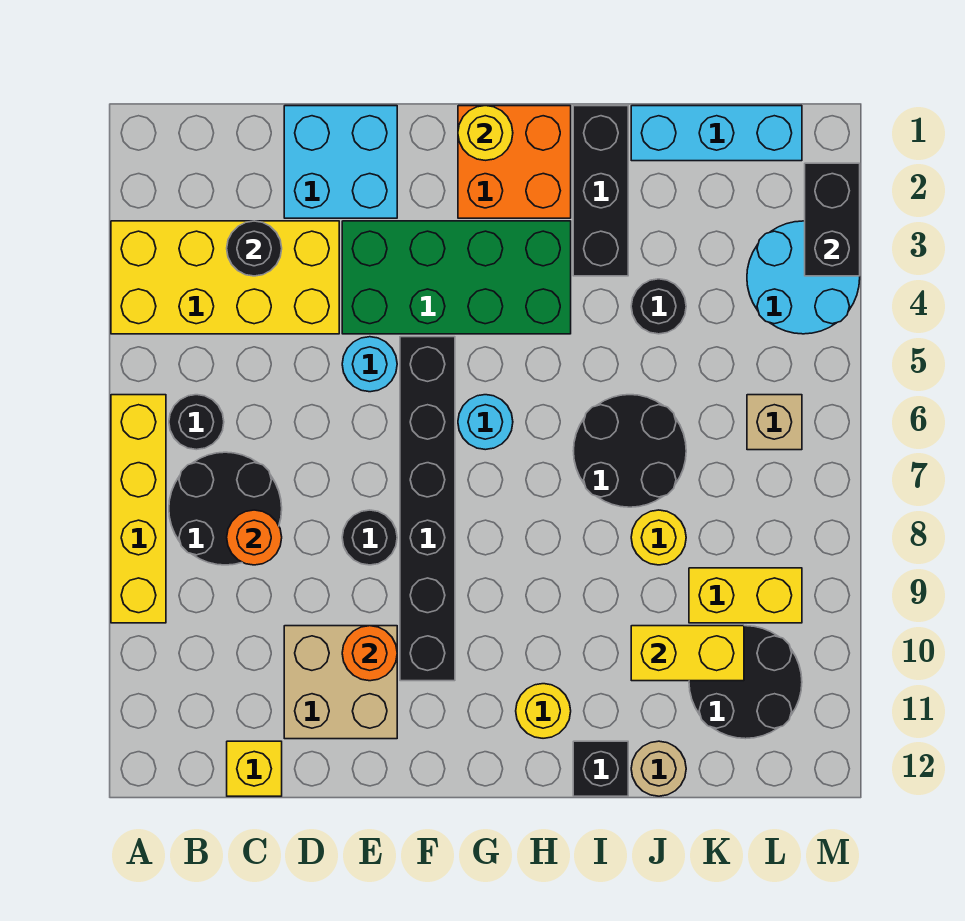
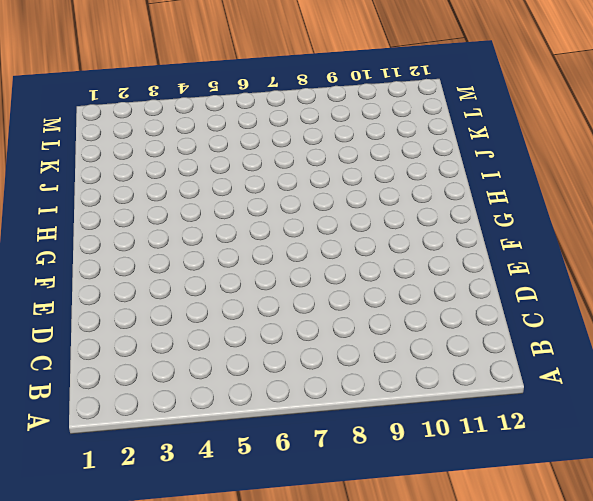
none -> yellow brick A3:D4 level 1
none -> yellow brick A6:A9 level 1
none -> black round brick B6 level 1
none -> black round brick B7:C8 level 1

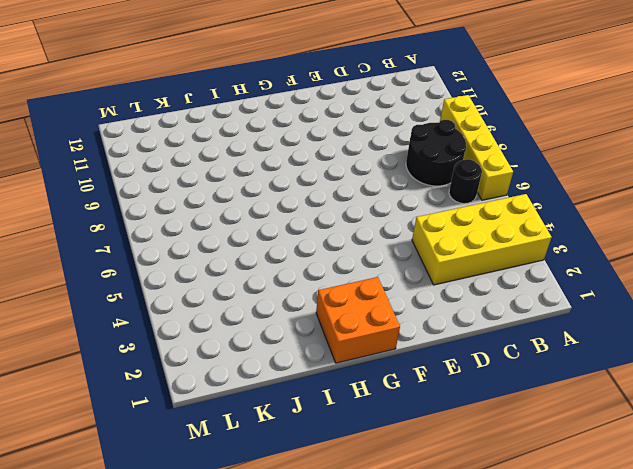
none -> yellow brick C12 level 1
none -> cyan brick D1:E2 level 1
none -> tan brick D10:E11 level 1
none -> green brick E3:H4 level 1

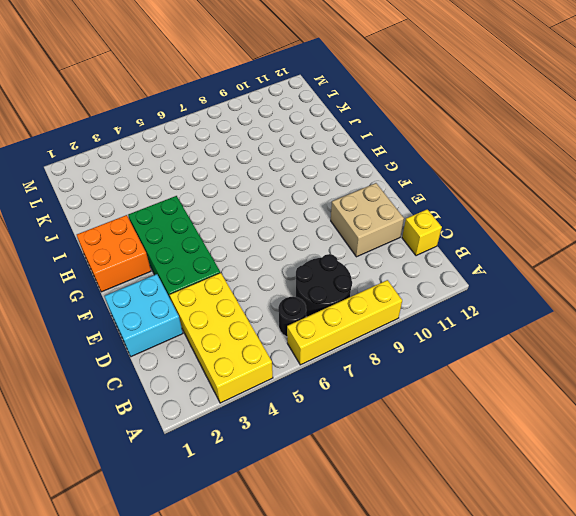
none -> cyan round brick E5 level 1
none -> black round brick E8 level 1
none -> black brick F5:F10 level 1
none -> cyan round brick G6 level 1

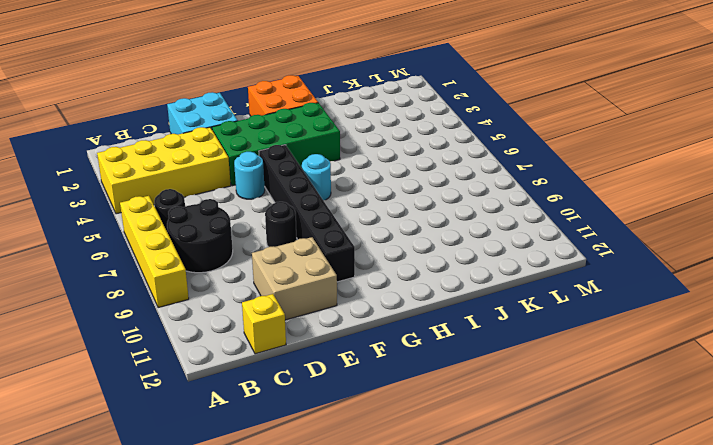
none -> yellow round brick H11 level 1
none -> black brick I1:I3 level 1
none -> black round brick I6:J7 level 1
none -> black brick I12 level 1

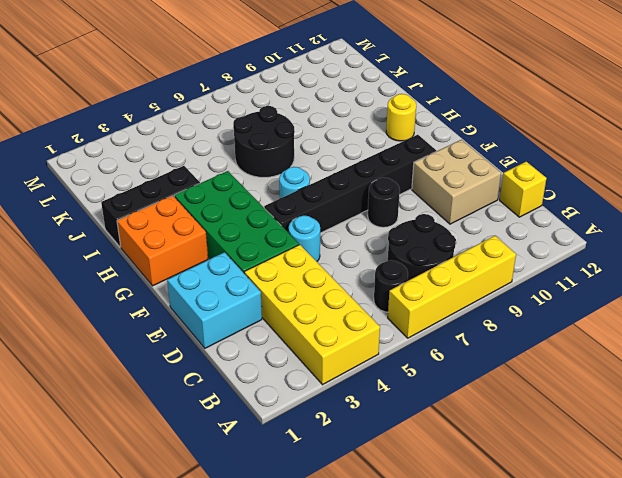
none -> black brick I12 level 1
none -> cyan brick J1:L1 level 1
none -> black round brick J4 level 1
none -> yellow round brick J8 level 1

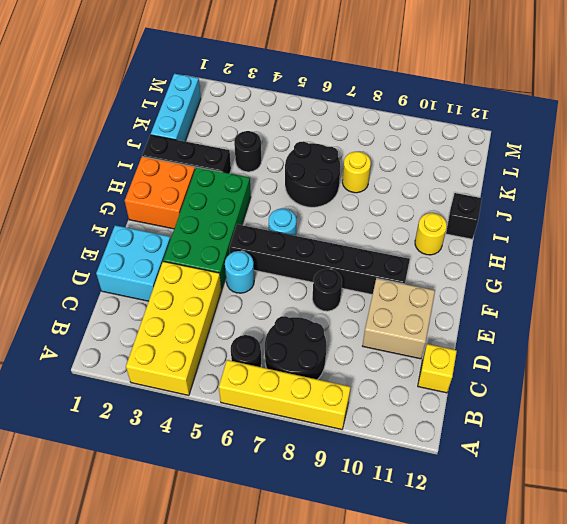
none -> tan round brick J12 level 1
none -> yellow brick K9:L9 level 1
none -> black round brick K10:L11 level 1
none -> cyan round brick L3:M4 level 1

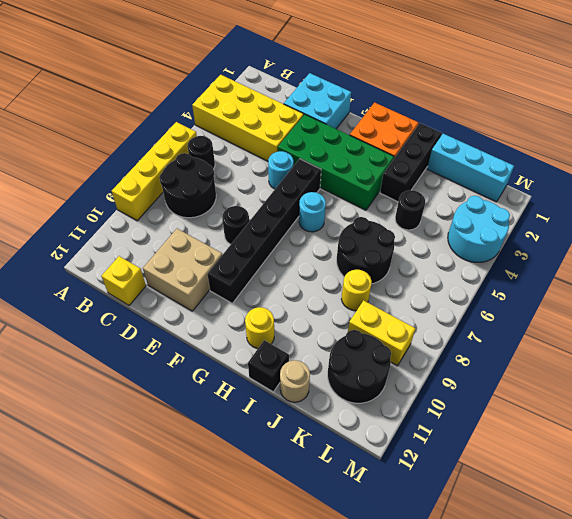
none -> tan brick L6 level 1
none -> black round brick C3 level 2
none -> orange round brick C8 level 2
none -> orange round brick E10 level 2

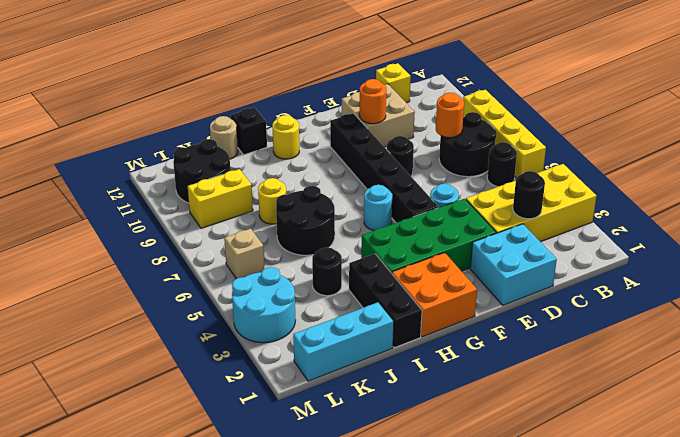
none -> yellow round brick G1 level 2
none -> yellow brick J10:K10 level 2
none -> black brick M2:M3 level 2

